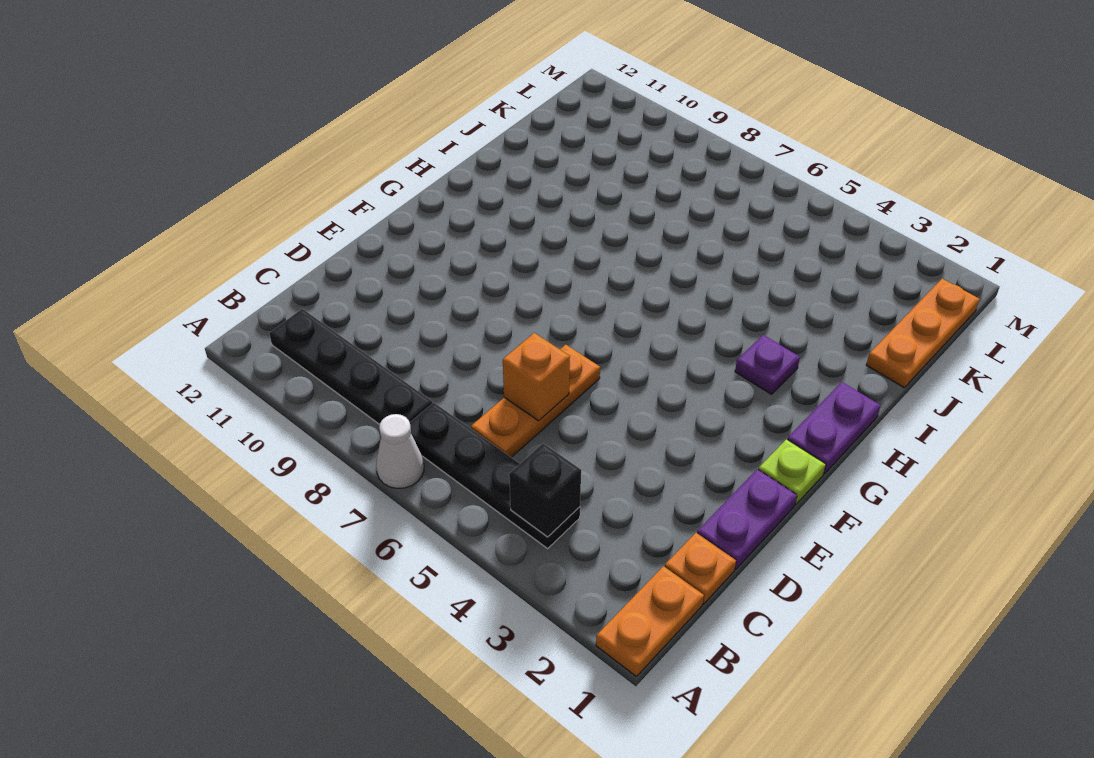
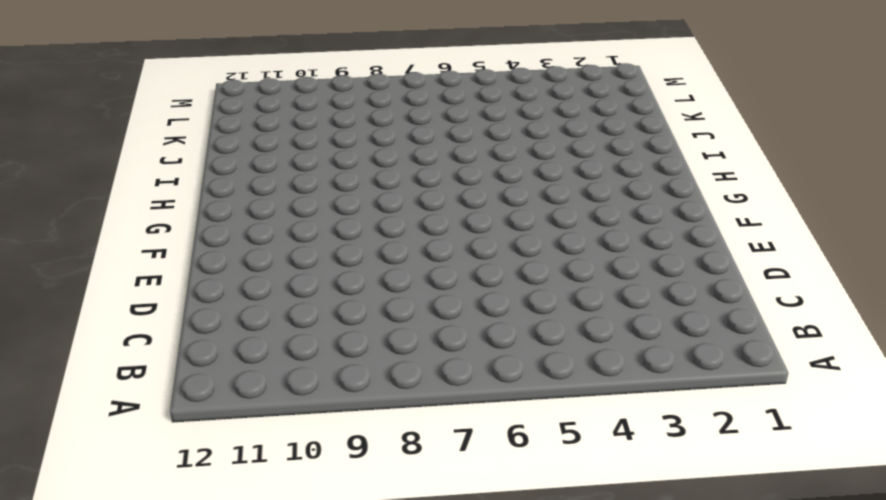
none -> orange plate A1:B1 level 1
none -> white cone A7 level 1
none -> black plate B4:B7 level 1

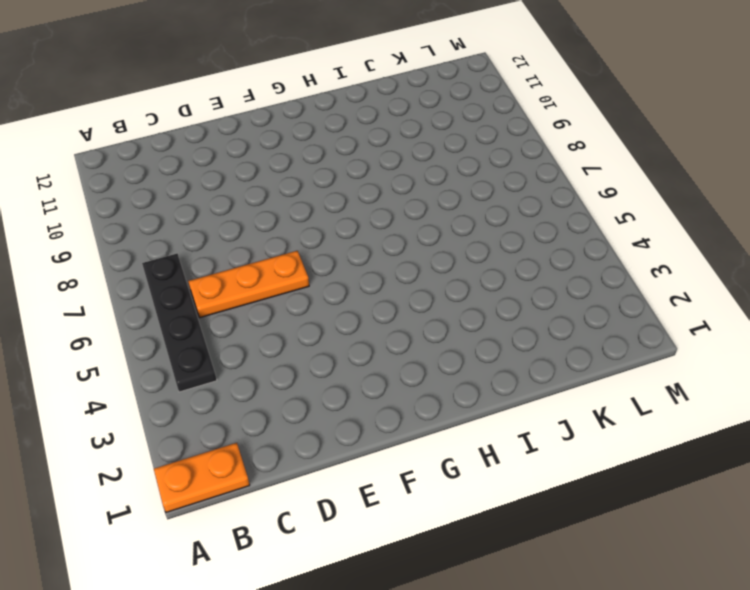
none -> white cone A7 level 1
none -> black plate B8:B11 level 1
none -> orange plate C1 level 1

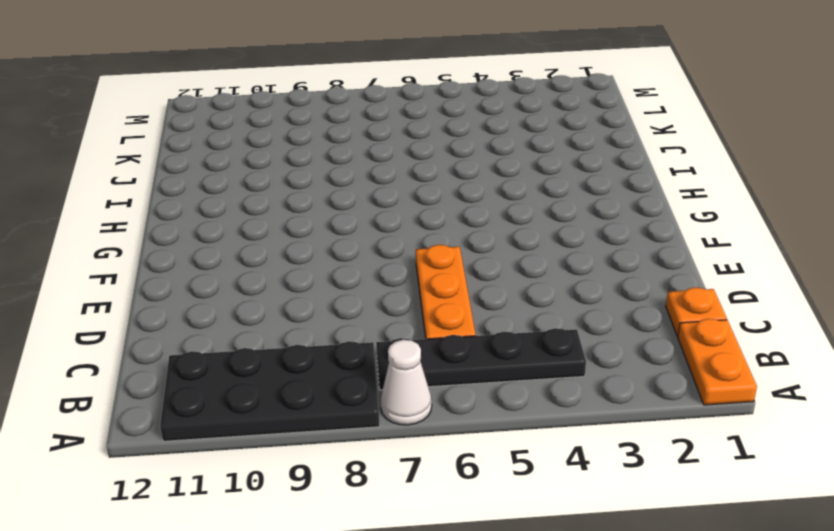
black plate A8:B11 level 1 -> black plate B8:B11 level 1
none -> purple plate D1:E1 level 1
none -> lime plate F1 level 1
none -> purple plate G1:H1 level 1

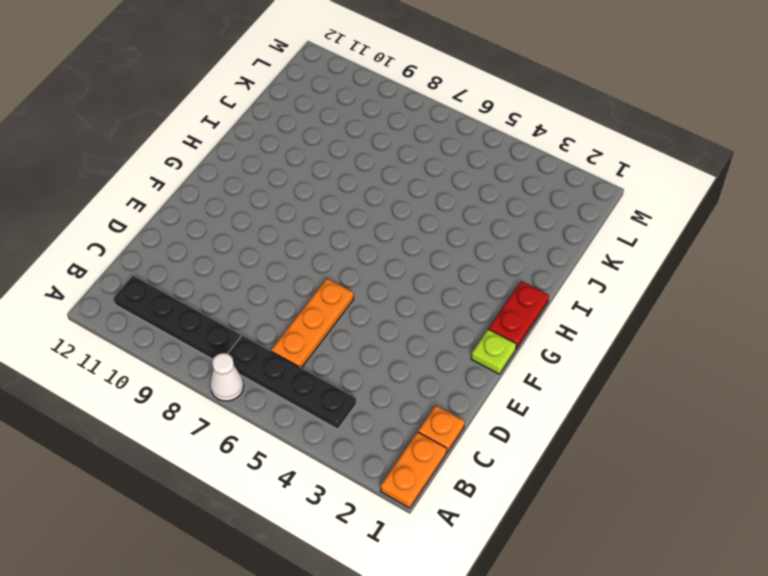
red plate G1:H1 level 1 -> purple plate G1:H1 level 1
none -> purple plate D1:E1 level 1
none -> purple plate H3 level 1
none -> orange plate J1:L1 level 1

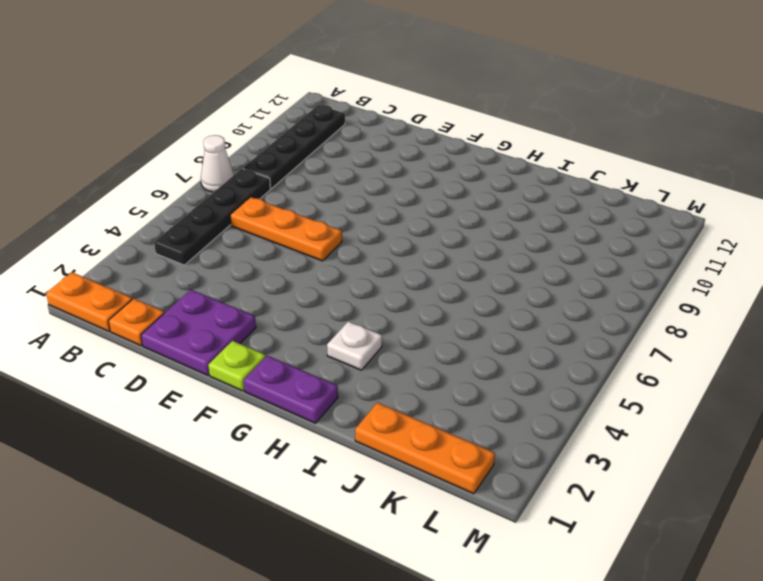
purple plate D1:E2 level 1 -> purple plate D1:E1 level 1
white plate H3 level 1 -> purple plate H3 level 1
none -> black brick B4 level 2
none -> orange brick D6 level 2

